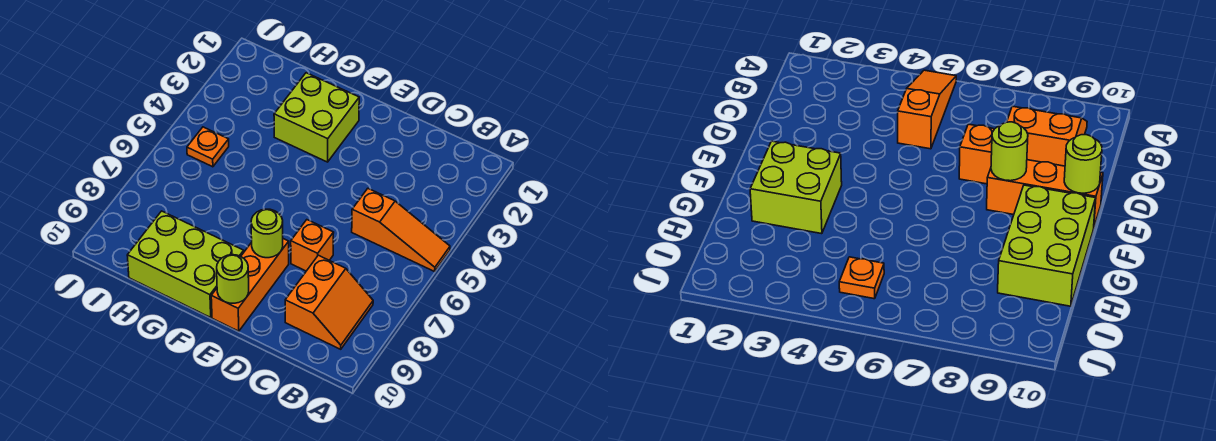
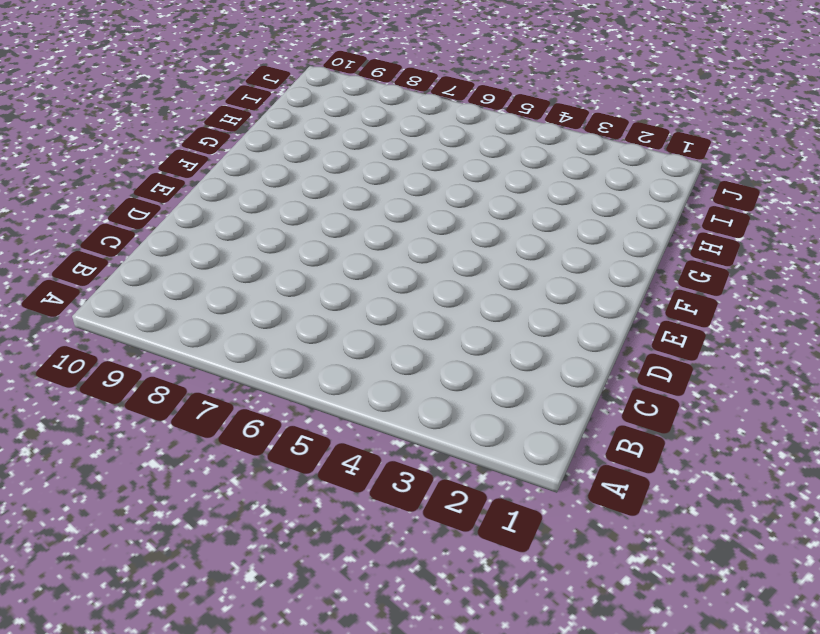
none -> orange slope A5:C5 level 1 top C
none -> orange slope B8:C9 level 1 top C

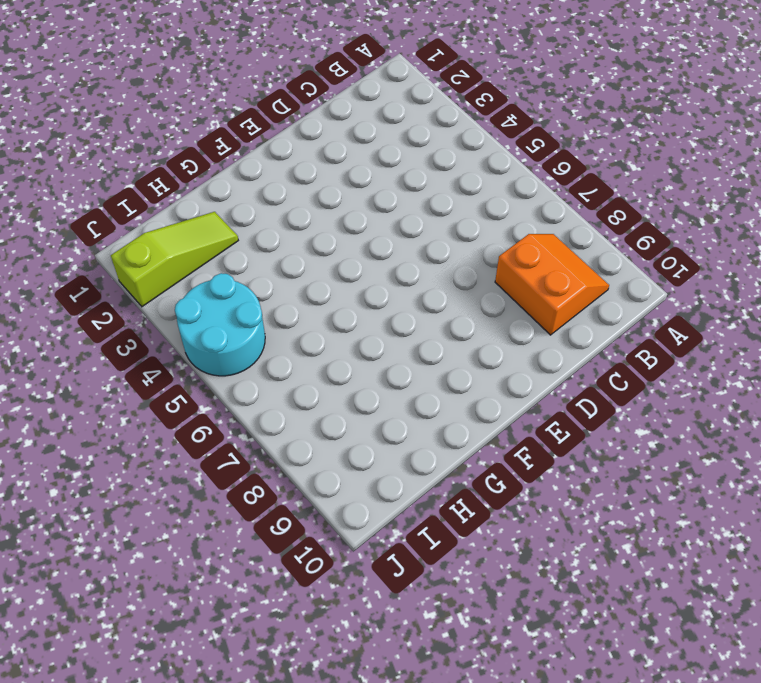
lime slope H2:J2 level 1 top J -> none
cyan round brick I4:J5 level 1 -> orange plate I5 level 1
none -> orange slope A5:C5 level 1 top C
none -> orange brick D7 level 1

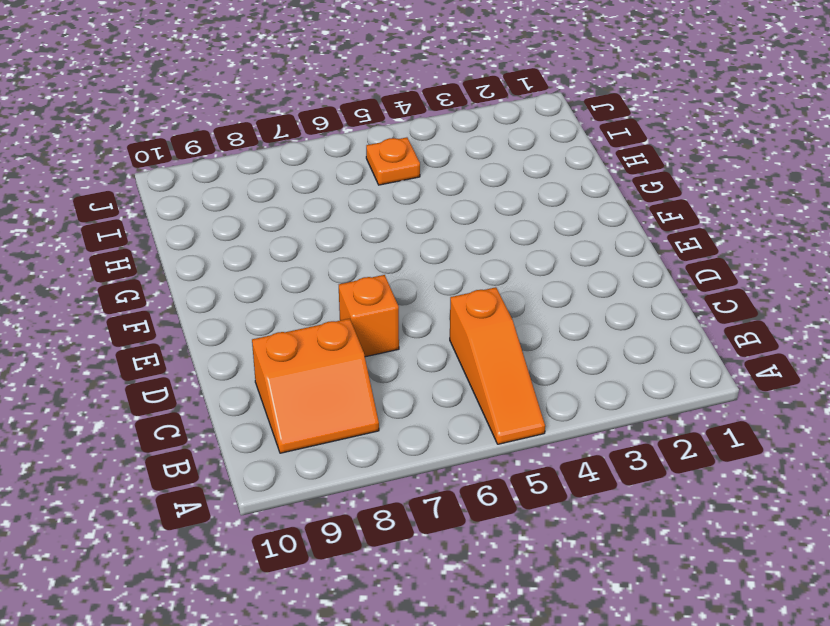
none -> orange brick E8:E10 level 1
none -> lime brick F2:G3 level 1

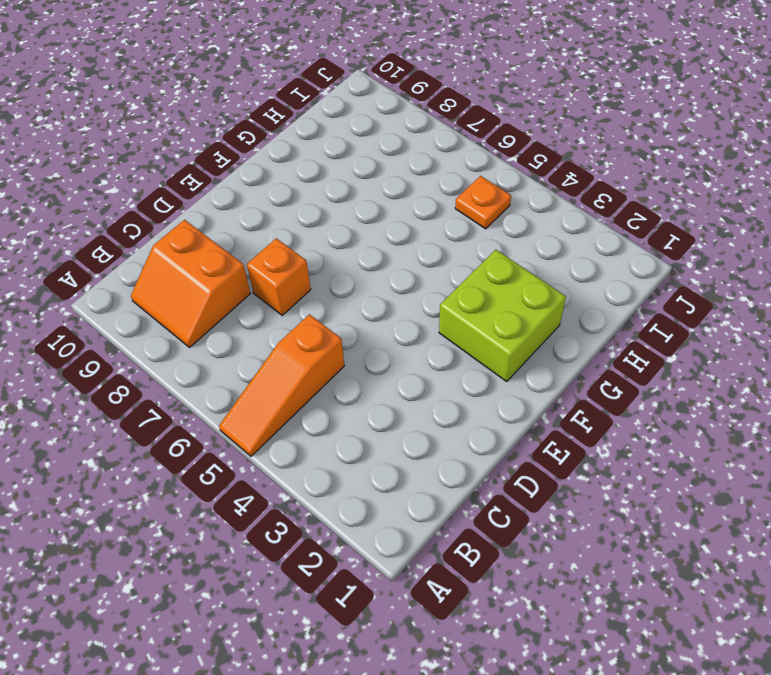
none -> orange brick E8:E10 level 1
none -> lime brick F9:H10 level 1

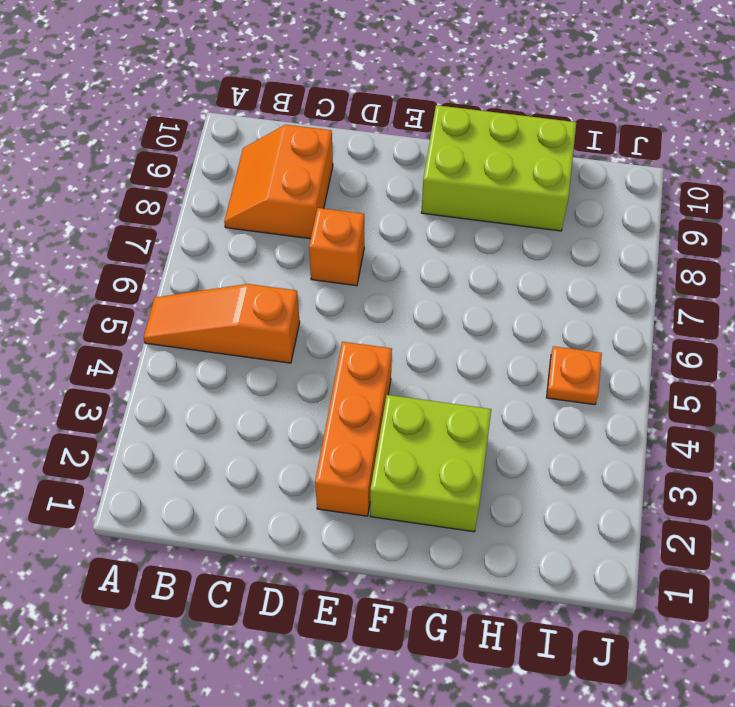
orange brick E2:E4 level 1 -> orange brick E8:E10 level 1
none -> lime round brick E8 level 2
none -> lime round brick E10 level 2

